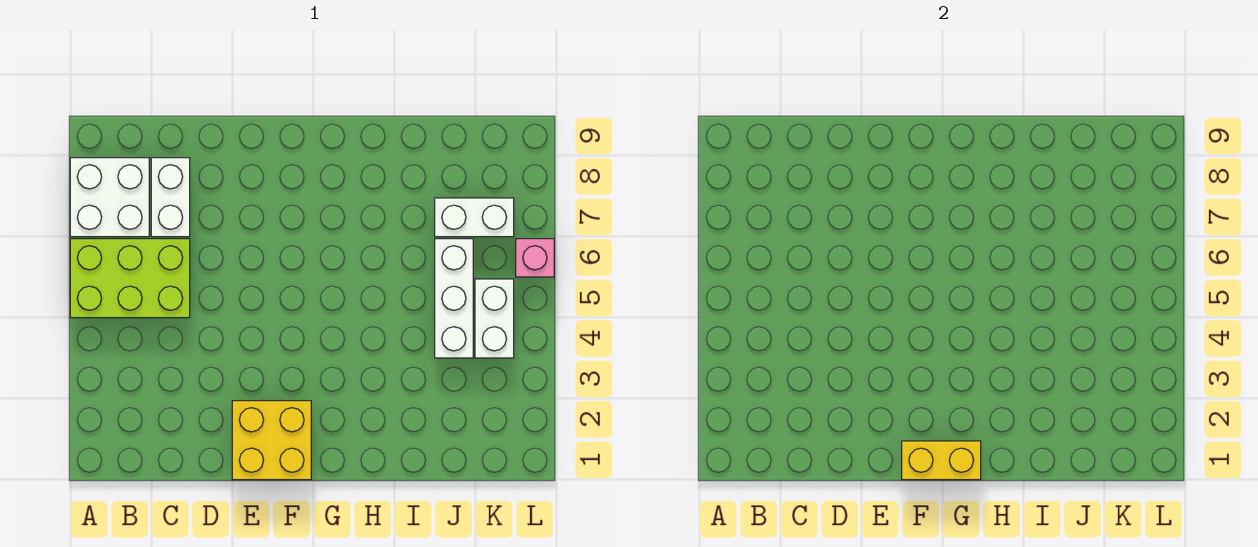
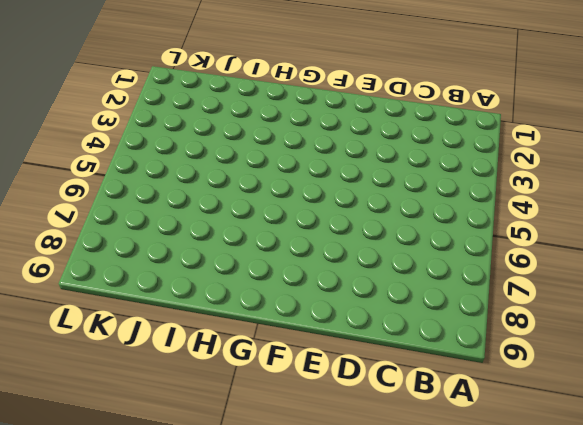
none -> lime brick A5:C6 level 1
none -> white brick A7:B8 level 1

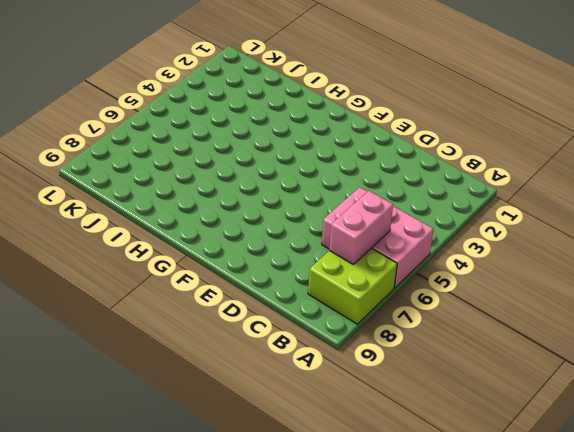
pink brick A5:C6 level 1 -> lime brick A5:C6 level 1
lime brick A7:B8 level 1 -> white brick A7:B8 level 1
pink brick B6:B7 level 2 -> none
none -> white brick C7:C8 level 1
none -> yellow brick E1:F2 level 1

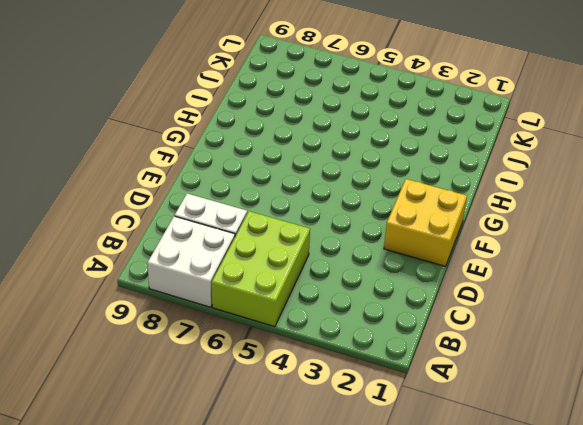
none -> white brick J4:J6 level 1
none -> white brick J7:K7 level 1

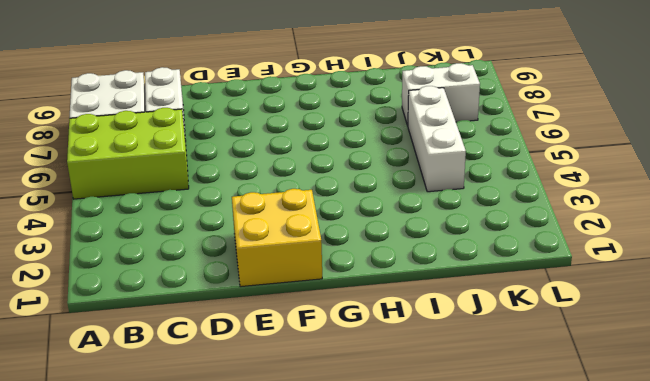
none -> white brick K4:K5 level 1
none -> pink brick L6 level 1

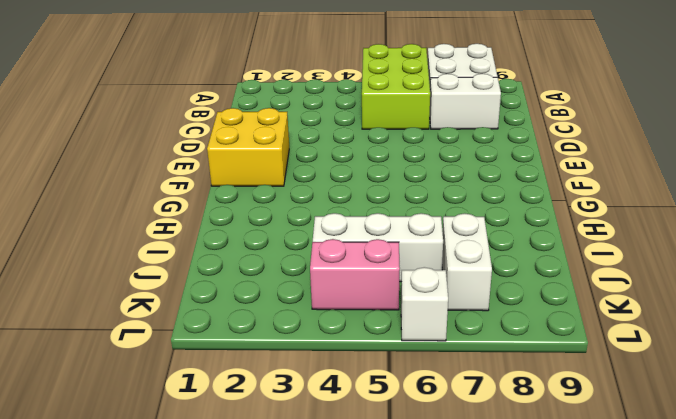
pink brick K4:K5 level 1 -> white brick K4:K5 level 1
white brick L6 level 1 -> pink brick L6 level 1
none -> yellow brick F1:G1 level 2

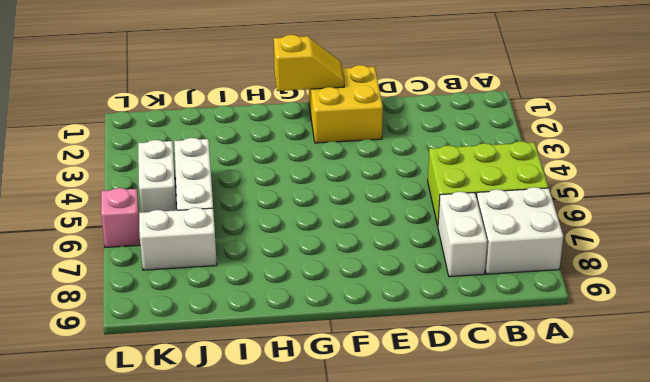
yellow slope F1:G1 level 2 top G -> yellow brick F1:G1 level 2

